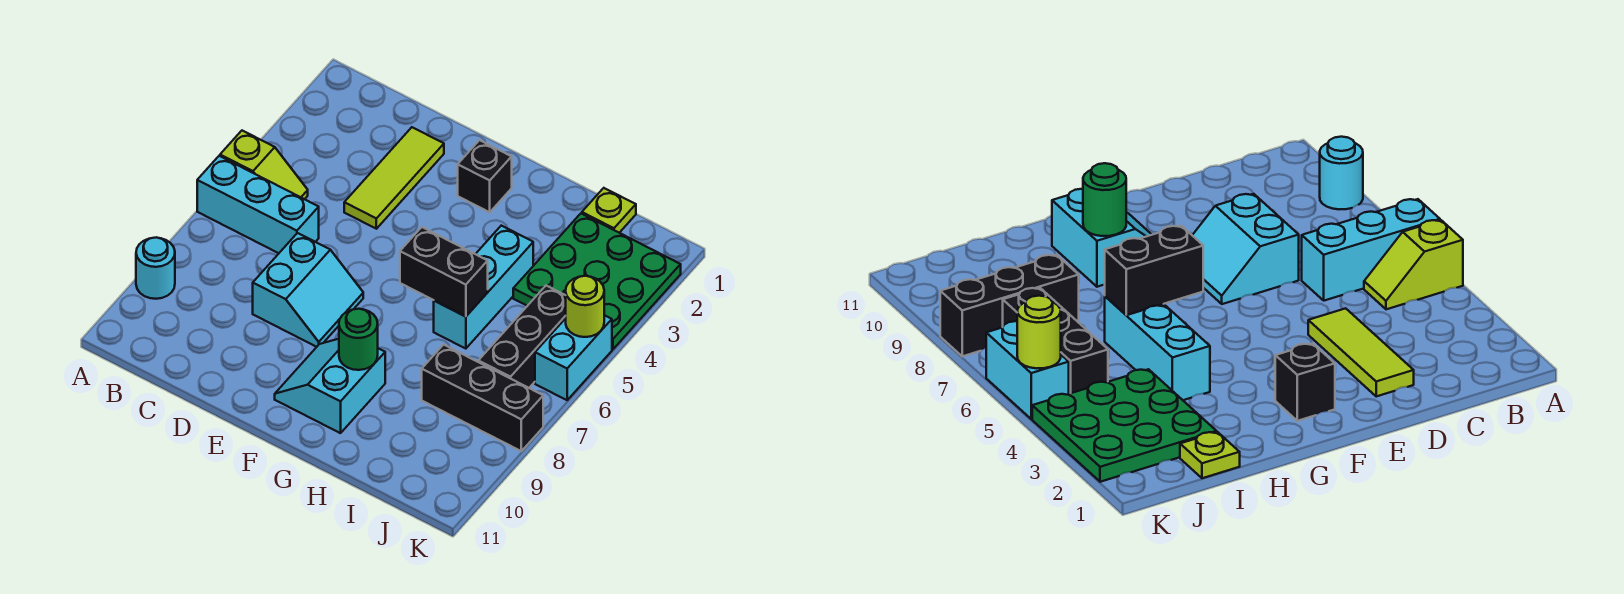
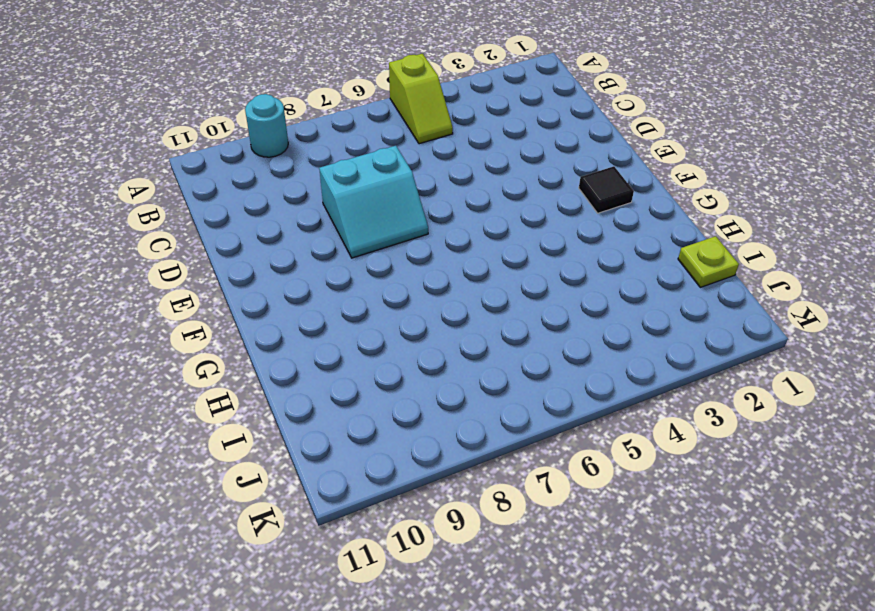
black tile F2 level 1 -> black brick F2 level 1
none -> cyan brick A6:C6 level 1
none -> lime tile D2:D4 level 1
none -> cyan slope F9:G10 level 1 top G

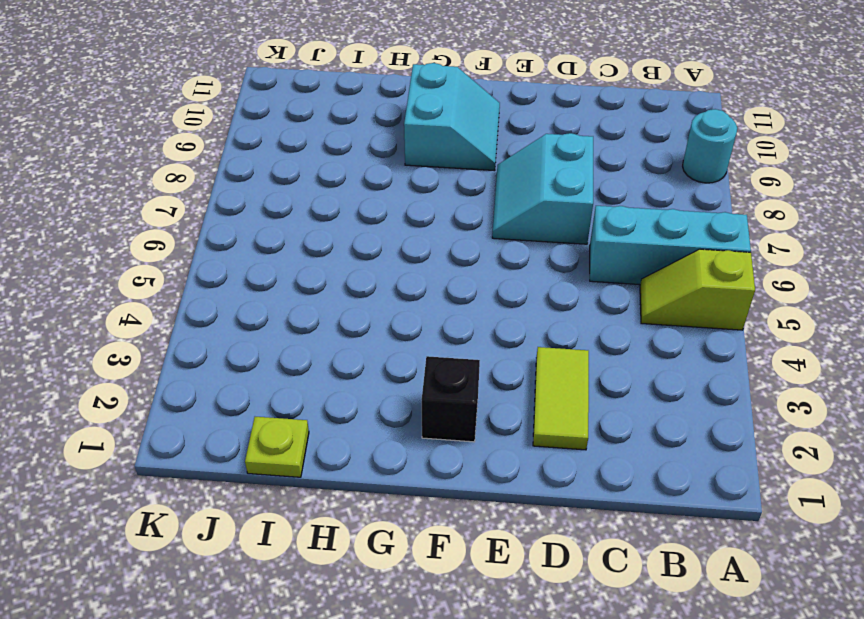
lime tile D2:D3 level 1 -> lime tile D2:D4 level 1
none -> cyan brick H4:H6 level 1
none -> green plate I2:K4 level 1
none -> black brick I8:K8 level 1

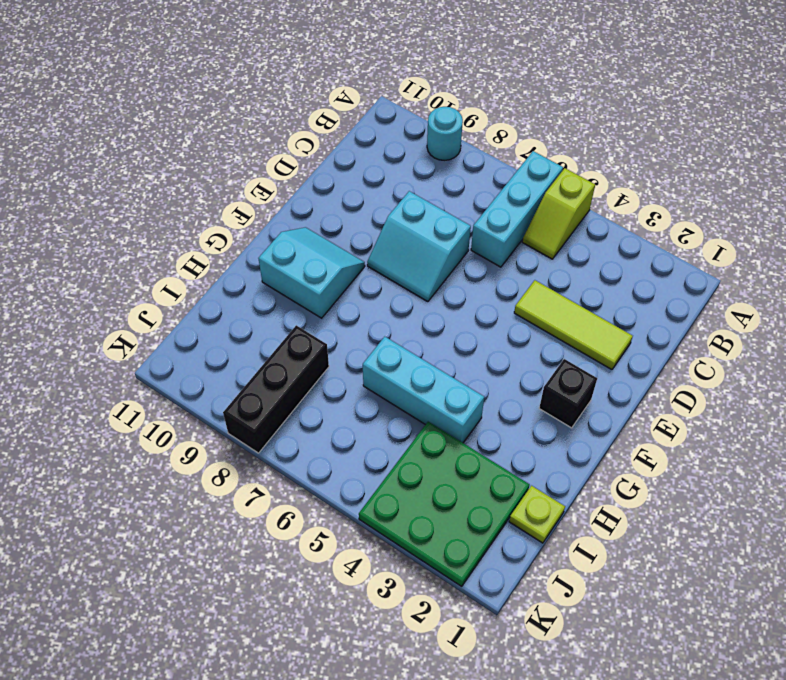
none -> black brick J5:J7 level 1
none -> cyan brick K5:K6 level 1
none -> black brick G6:H6 level 2

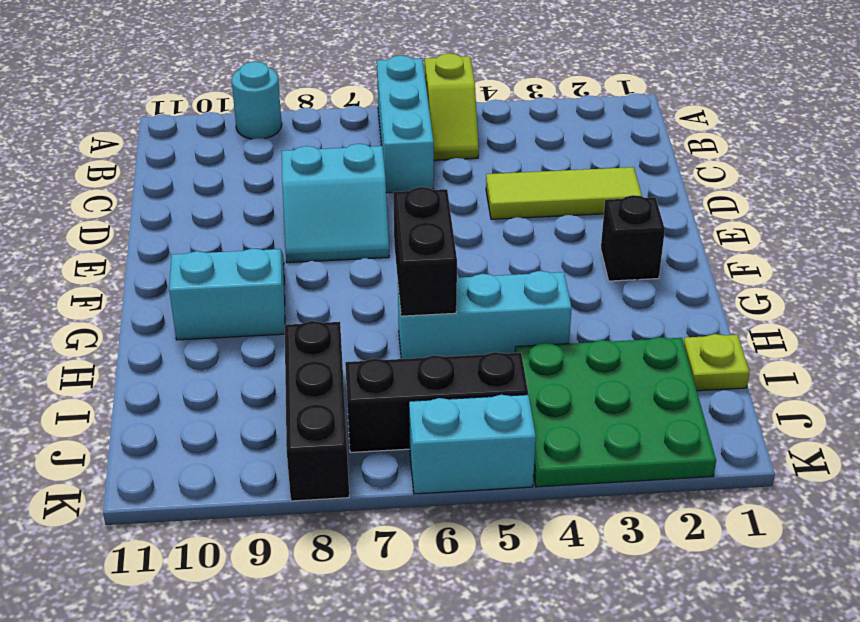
none -> green round brick G9 level 2
none -> lime round brick K5 level 2

